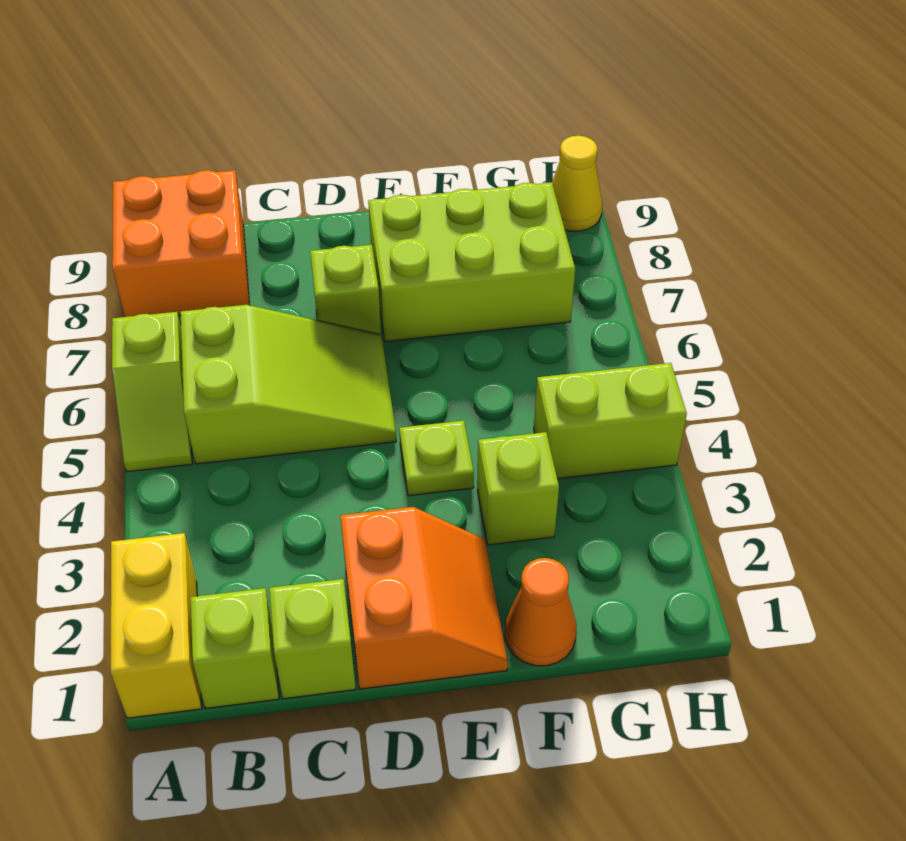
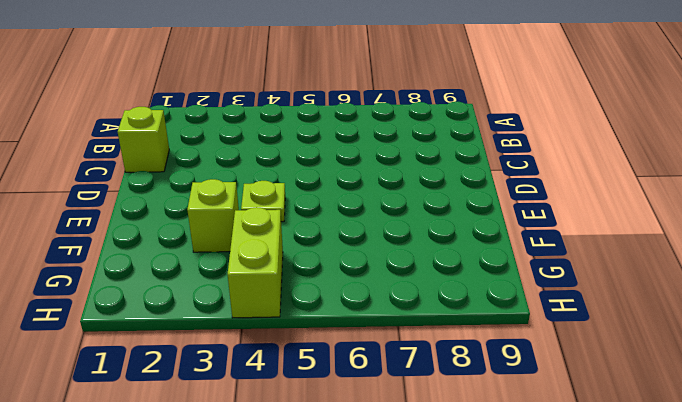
none -> yellow brick A1:A2 level 1
none -> lime slope A5:A6 level 1 top 6
none -> orange brick A8:B9 level 1

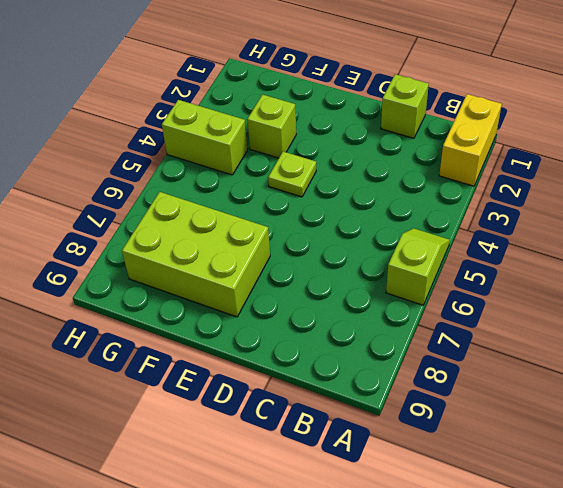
none -> orange brick A8:B9 level 1
none -> lime brick B1 level 1
none -> lime slope B5:D6 level 1 top B

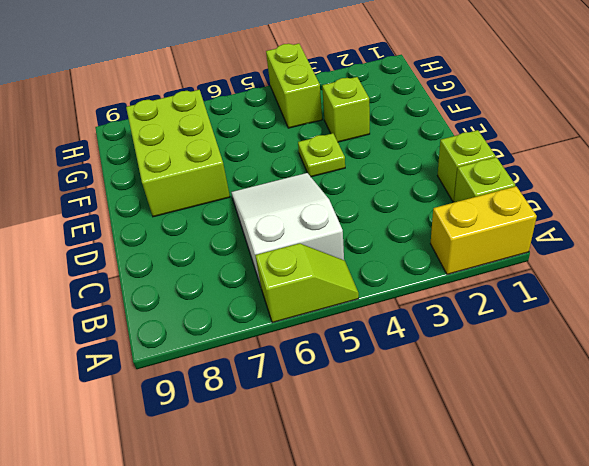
white slope B5:D6 level 1 top B -> lime slope B5:D6 level 1 top B
none -> orange brick A8:B9 level 1
none -> orange slope D1:E2 level 1 top D
none -> lime brick D7 level 1

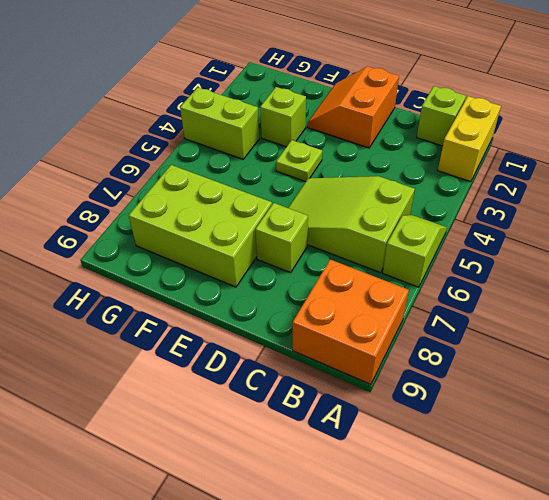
none -> lime brick C1 level 1
none -> orange cone F1 level 1
none -> yellow cone H9 level 1

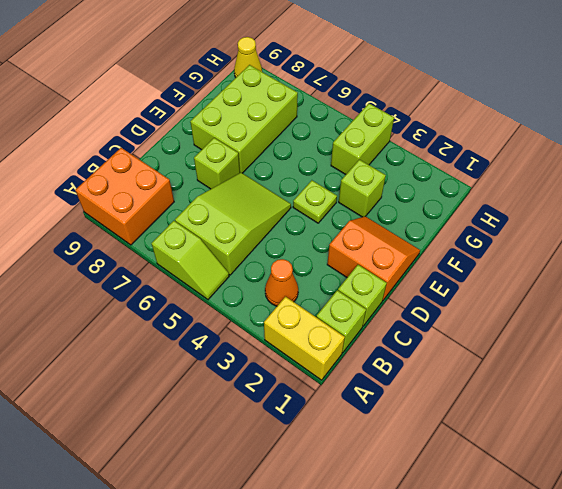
orange cone B3 level 1 -> orange cone F1 level 1

